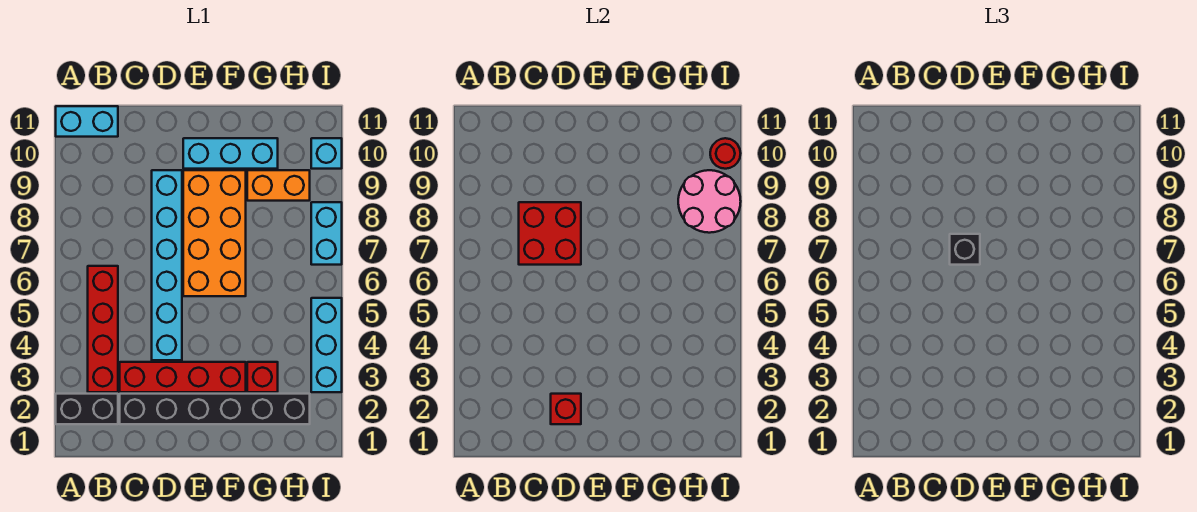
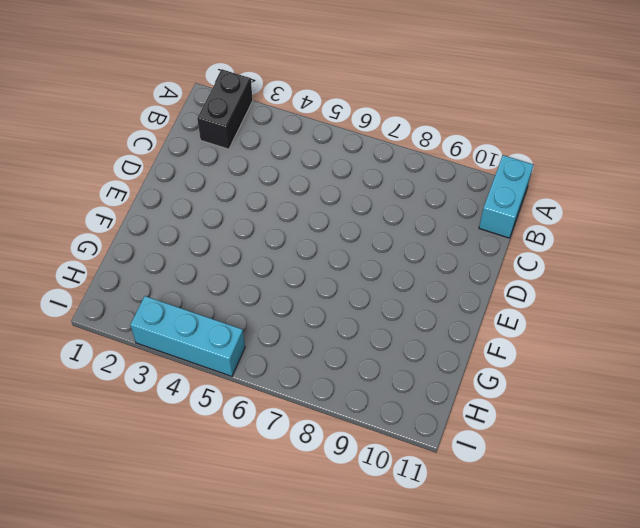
none -> red brick B3:B6 level 1
none -> black brick C2:H2 level 1
none -> red brick C3:F3 level 1

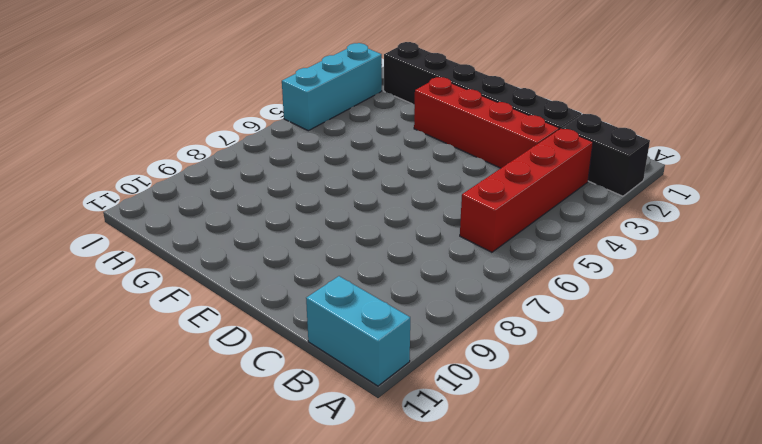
none -> cyan brick D4:D9 level 1
none -> orange brick E6:F9 level 1
none -> cyan brick E10:G10 level 1

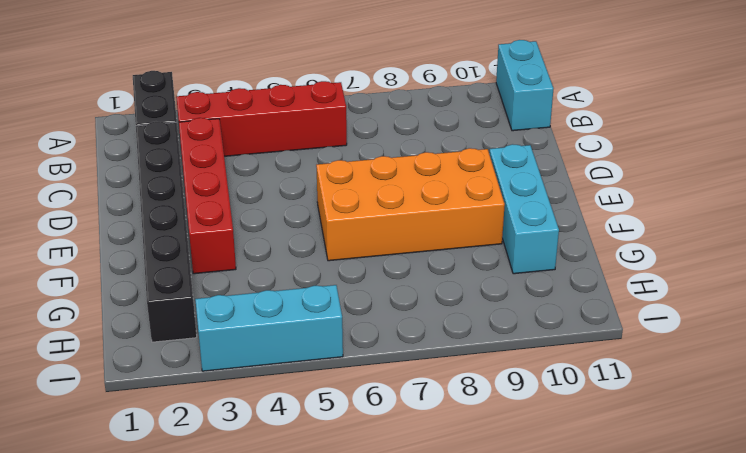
none -> cyan brick D4:D9 level 1
none -> red brick G3 level 1
none -> orange brick G9:H9 level 1

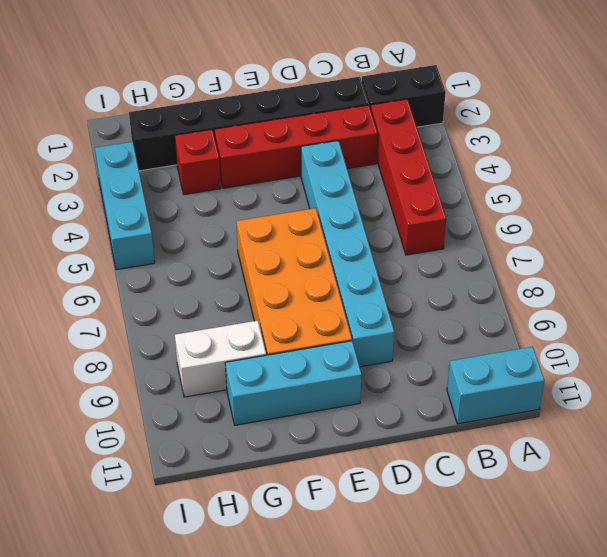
white brick G9:H9 level 1 -> orange brick G9:H9 level 1
none -> cyan brick I7:I8 level 1
none -> cyan brick I10 level 1
none -> red brick C7:D8 level 2

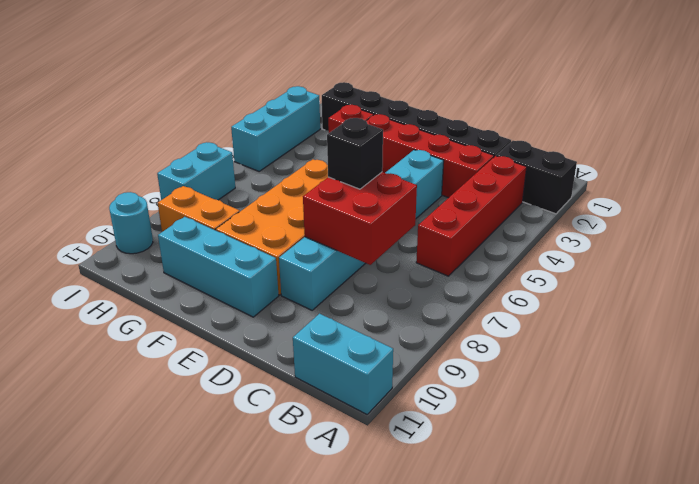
cyan round brick I10 level 1 -> cyan brick I10 level 1
none -> red brick D2 level 2
none -> pink round brick H8:I9 level 2
none -> red round brick I10 level 2

